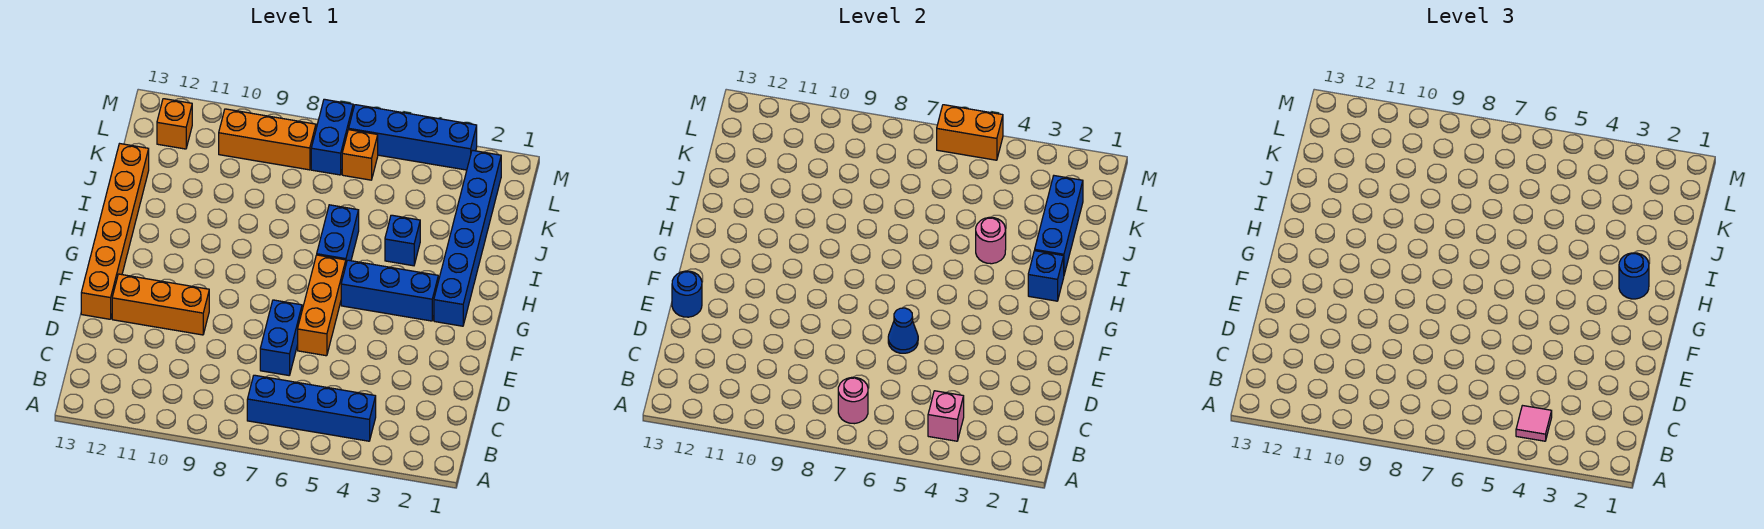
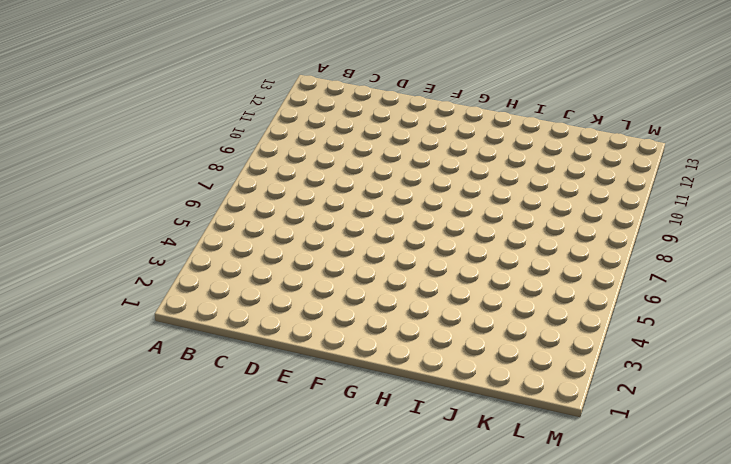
none -> blue brick B4:B7 level 1
none -> blue brick D7:E7 level 1
none -> orange brick E6:G6 level 1

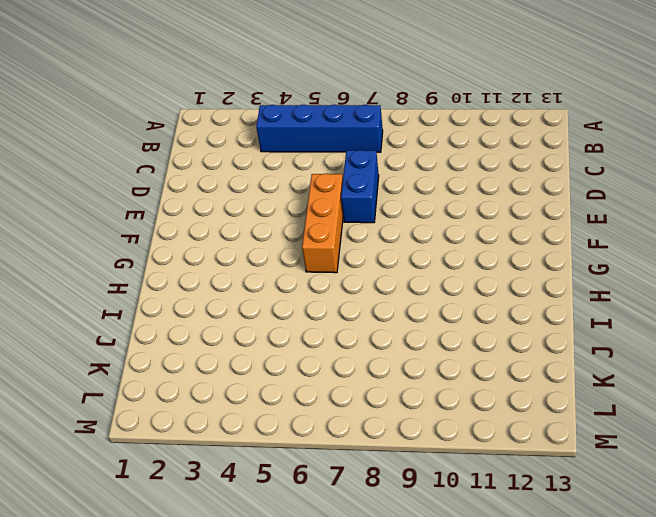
none -> orange brick E10:E12 level 1
none -> orange brick E13:J13 level 1
none -> blue brick G2:L2 level 1

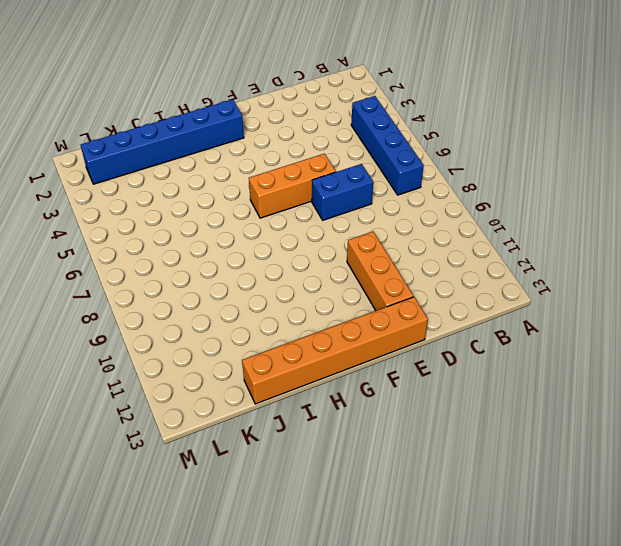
none -> blue brick G3:G5 level 1
none -> blue brick H6:I6 level 1
none -> blue brick I4 level 1

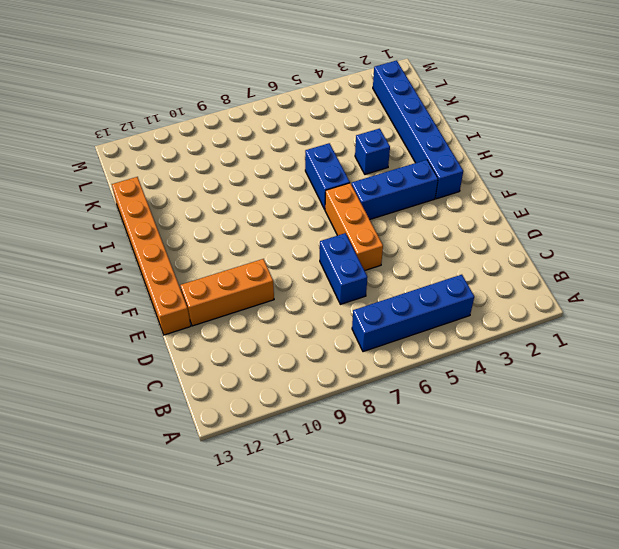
none -> orange brick L6 level 1
none -> blue brick L7:M7 level 1
none -> orange brick L8:L10 level 1

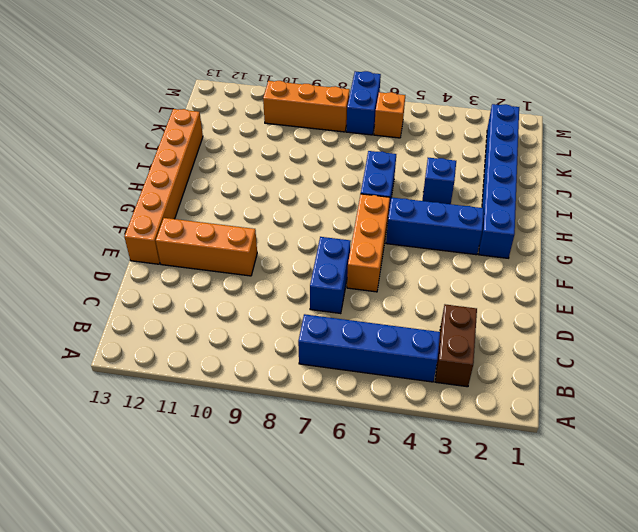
brown brick B3:C3 level 1 -> none
none -> orange brick L12 level 1
none -> blue brick M3:M6 level 1
none -> pink brick B4 level 2

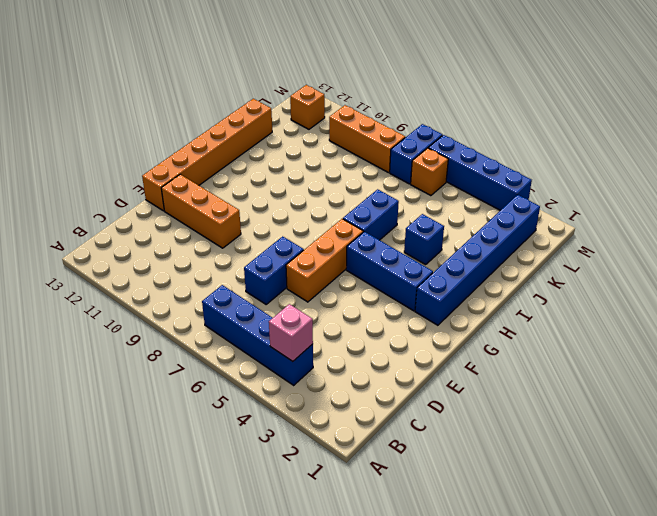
none -> pink round brick B7 level 2
none -> blue cone E6 level 2
none -> blue round brick E13 level 2

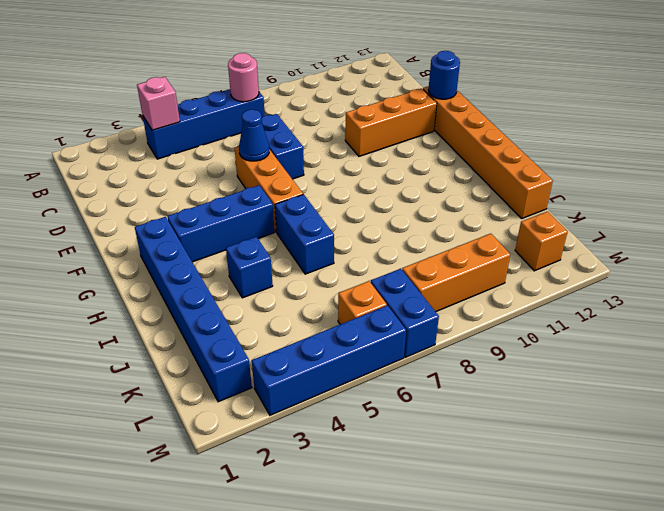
none -> blue brick H2 level 2
none -> blue brick I2:K2 level 2
none -> pink round brick I4 level 2

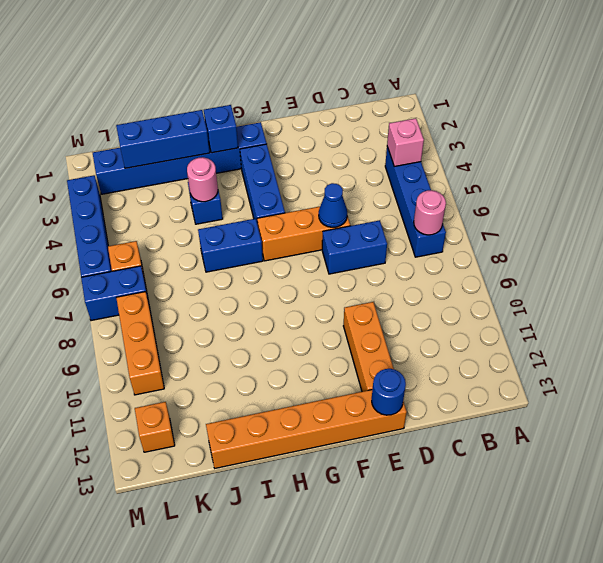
none -> orange brick M5:M6 level 2
none -> pink tile B4 level 3
none -> blue round brick H2 level 3

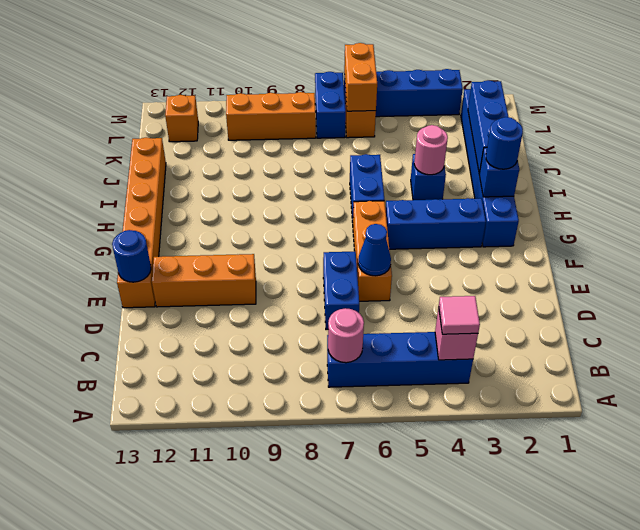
orange brick L6:M6 level 2 -> orange brick M5:M6 level 2

